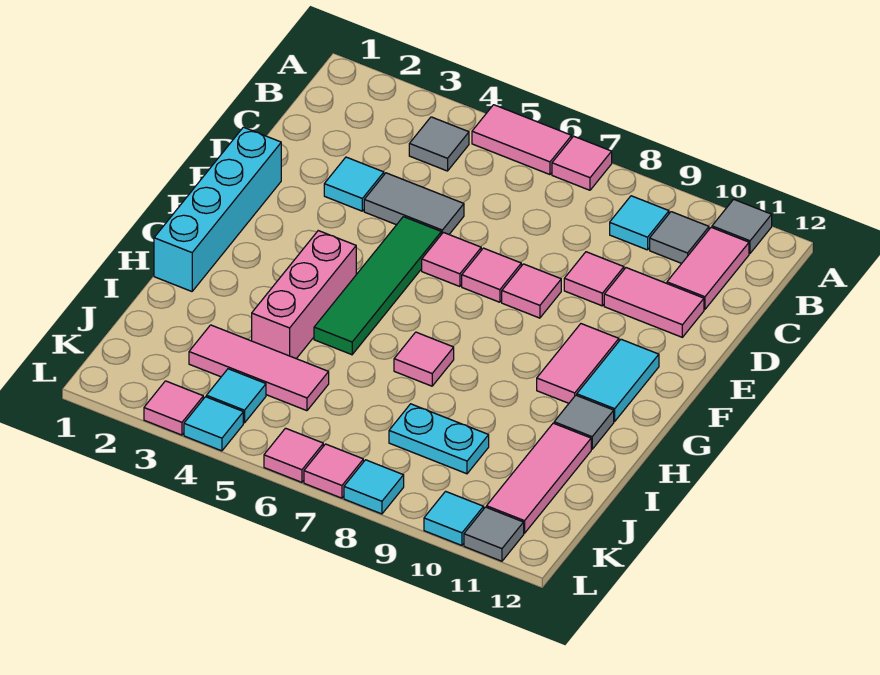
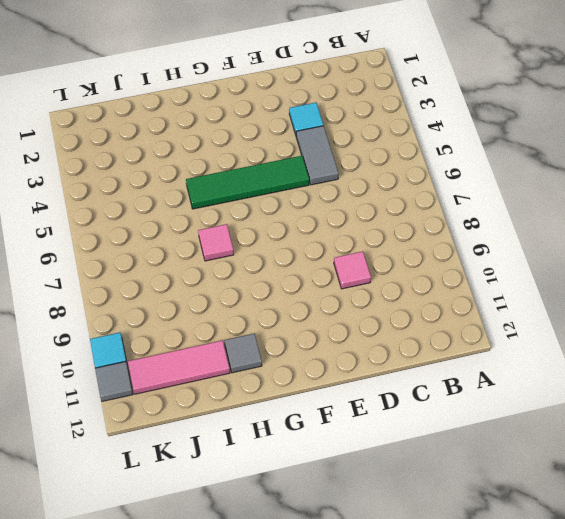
none -> pink tile A5:A6 level 1
none -> pink tile A7 level 1
none -> grey tile A11 level 1
none -> grey tile B4 level 1

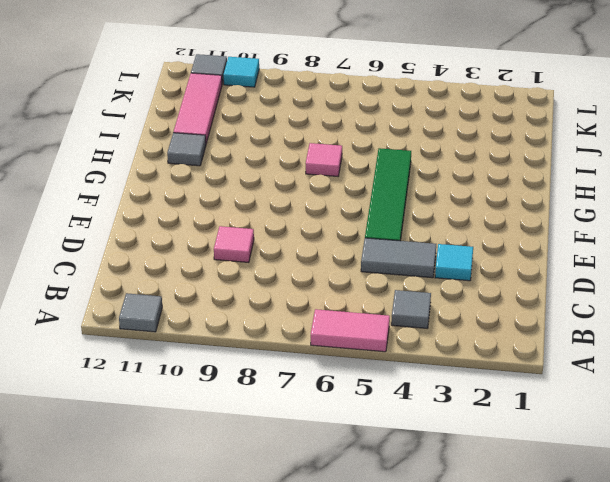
none -> pink tile A7 level 1
none -> cyan tile B9 level 1
none -> grey tile B10 level 1
none -> pink tile B11:C11 level 1

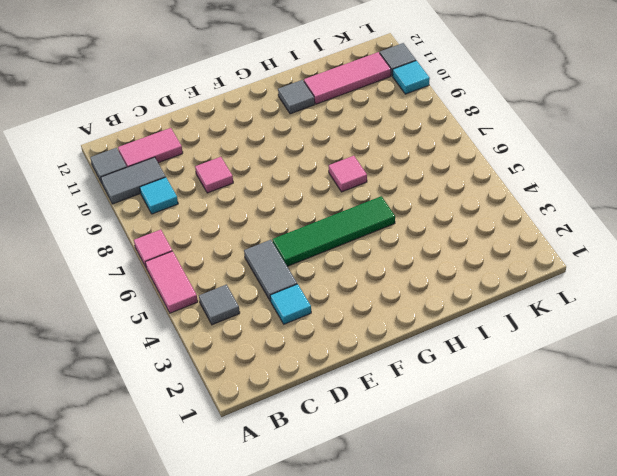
grey tile A10:B10 level 1 -> grey tile B10 level 1
none -> pink tile D10:D11 level 1
none -> cyan brick E1:H1 level 1
none -> pink tile E6 level 1
none -> pink tile E7 level 1

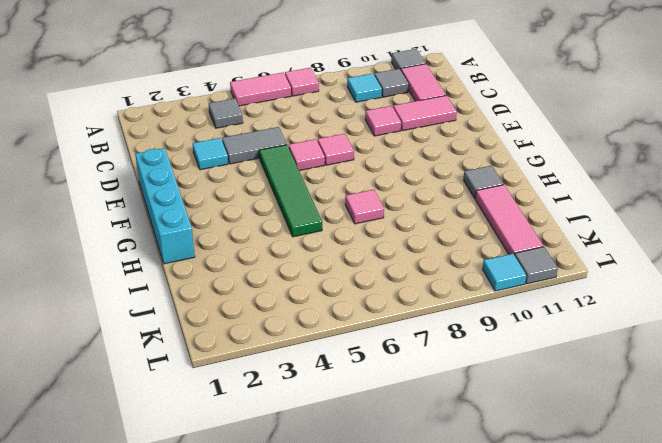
none -> pink tile E8 level 1
none -> pink tile F10:G10 level 1
none -> cyan tile F11:G11 level 1
none -> pink brick G4:I4 level 1

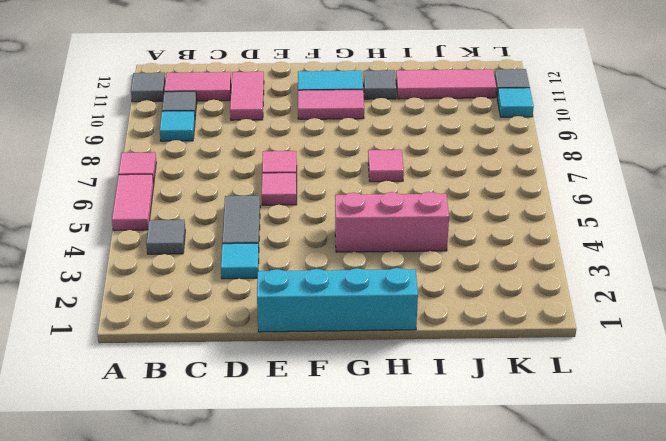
none -> pink tile D9 level 1
none -> green tile E5:H5 level 1
none -> pink tile E8 level 1
none -> pink tile J3:J5 level 1

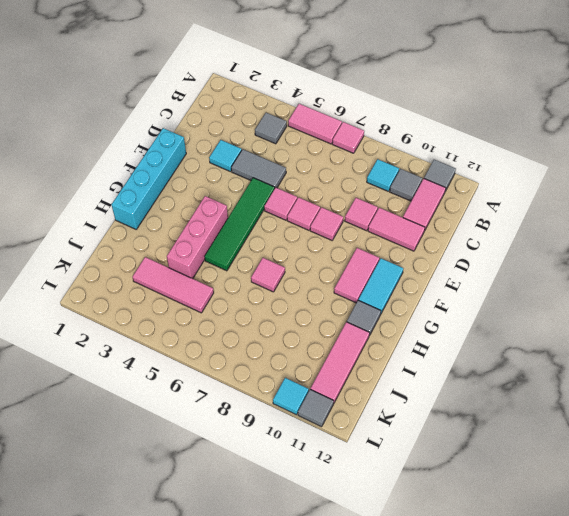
none -> cyan plate J8:J9 level 1
none -> cyan tile K4 level 1
none -> pink tile L3 level 1
none -> cyan tile L4 level 1

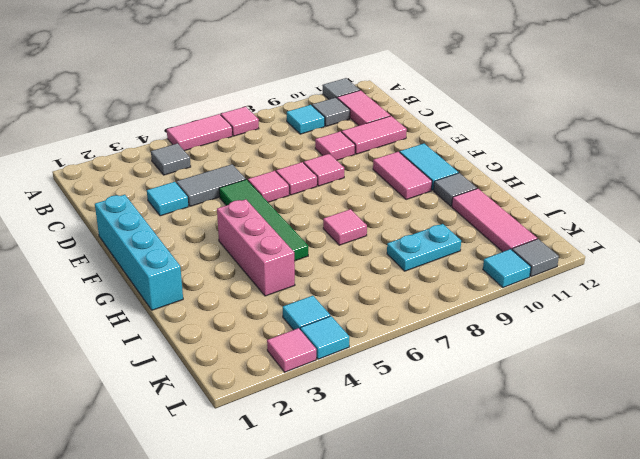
none -> pink tile J3:J5 level 1
none -> pink tile L6 level 1
none -> pink tile L7 level 1
none -> cyan tile L8 level 1

